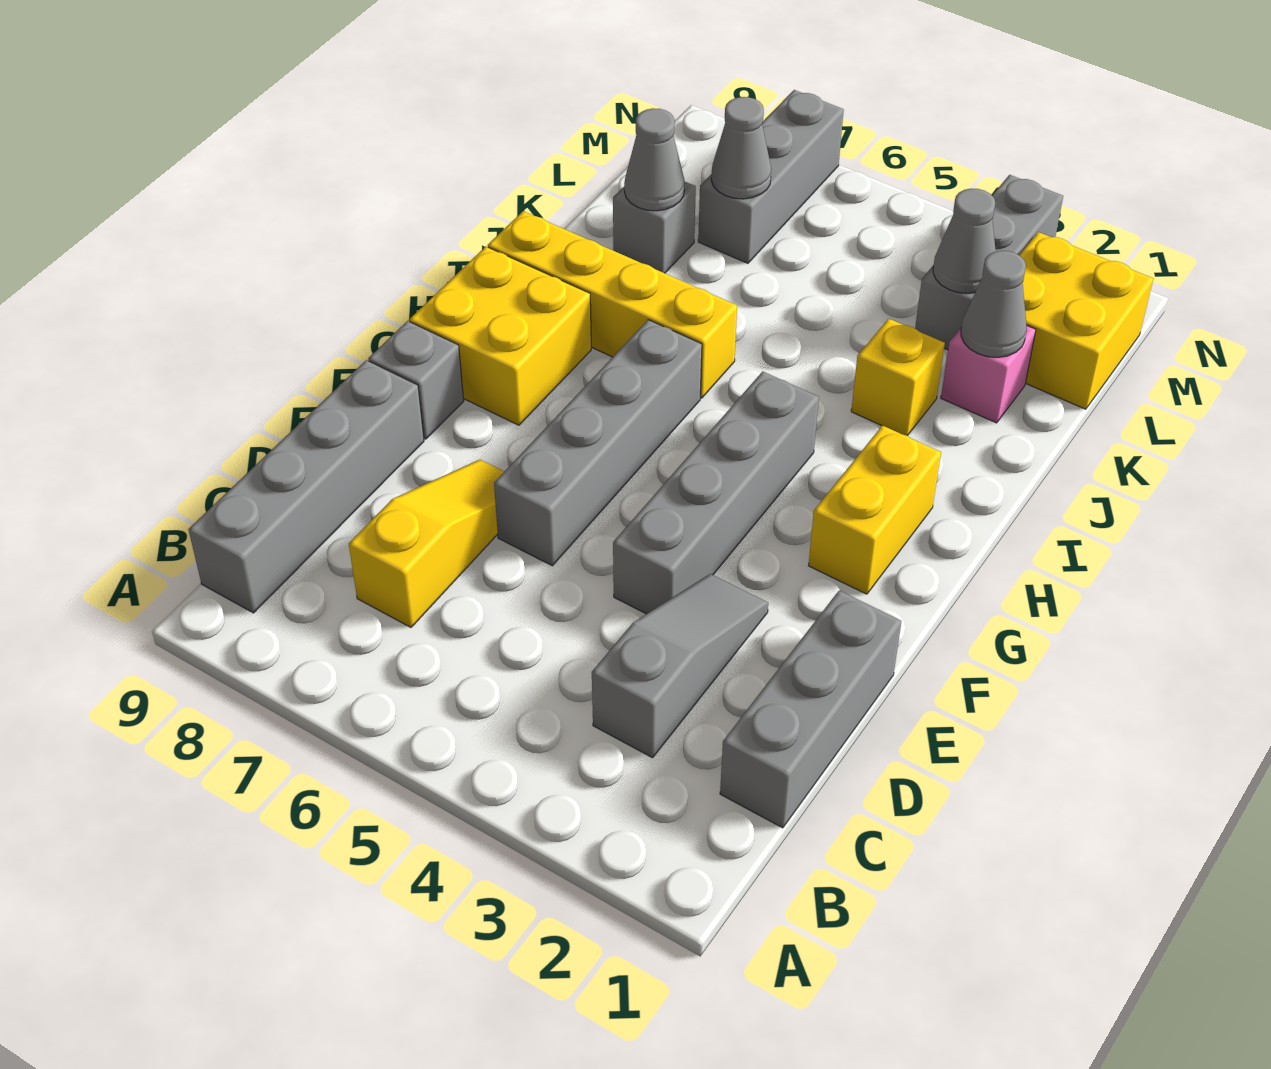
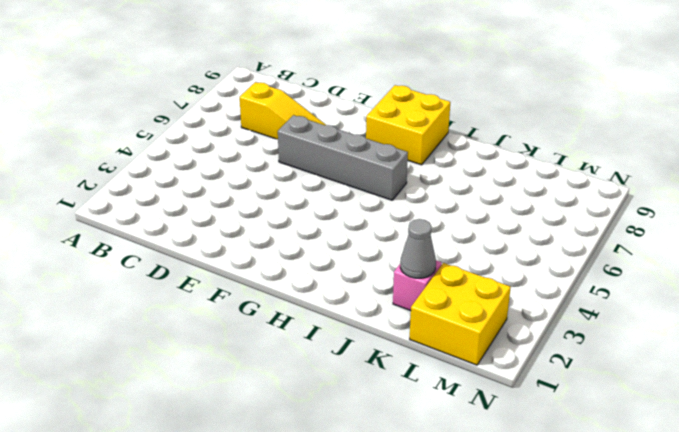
none -> grey brick B9:E9 level 1
none -> grey brick C1:E1 level 1
none -> grey slope C3:E3 level 1 top C

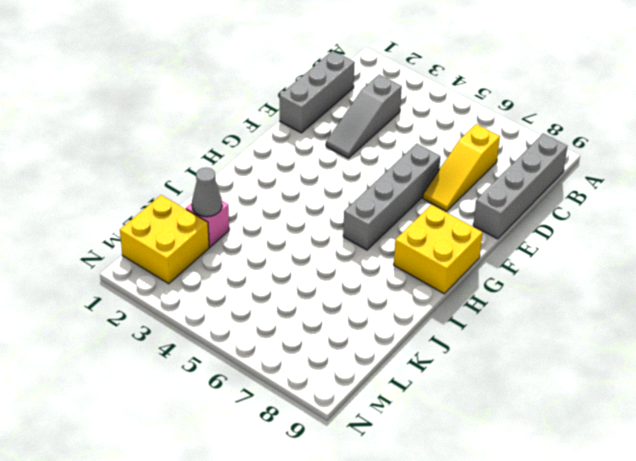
none -> grey brick E4:H4 level 1
none -> grey brick F9 level 1
none -> yellow brick G2:H2 level 1

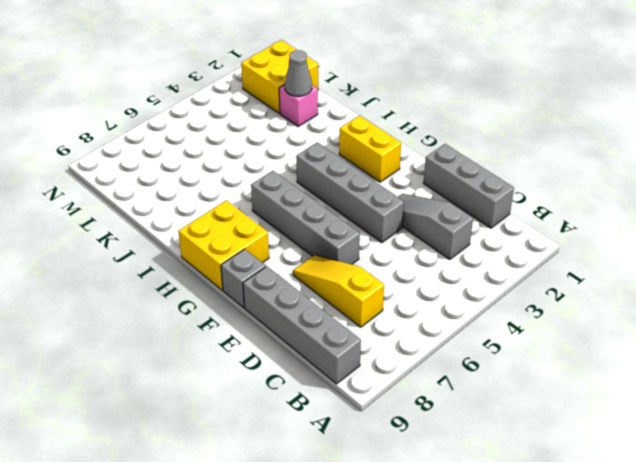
none -> yellow brick I6:I9 level 1
none -> yellow brick J3 level 1
none -> grey brick K8 level 1

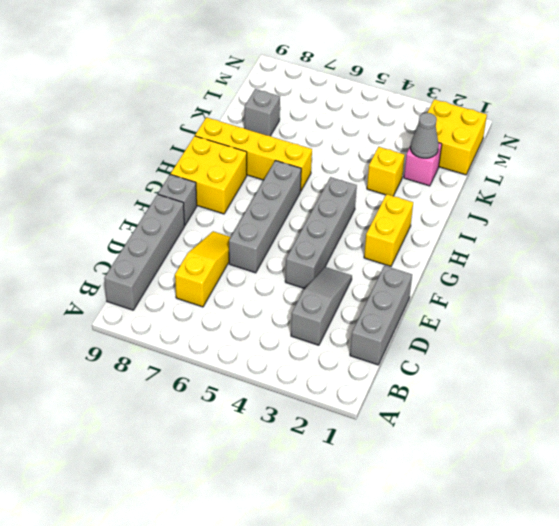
none -> grey brick L3:N3 level 1
none -> grey brick L7:N7 level 1
none -> grey cone K8 level 2

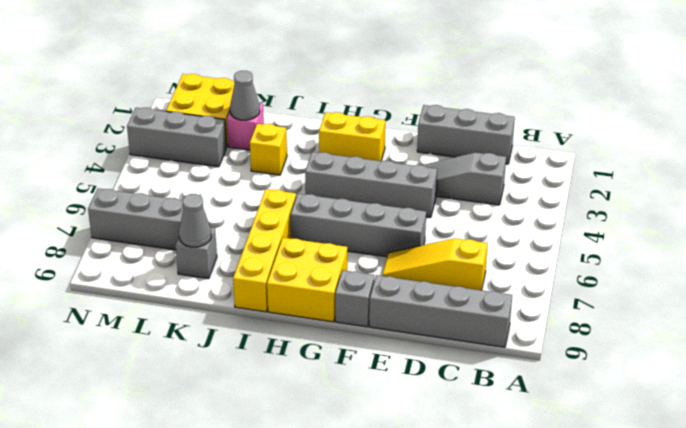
none -> grey cone L3 level 2
none -> grey cone L7 level 2

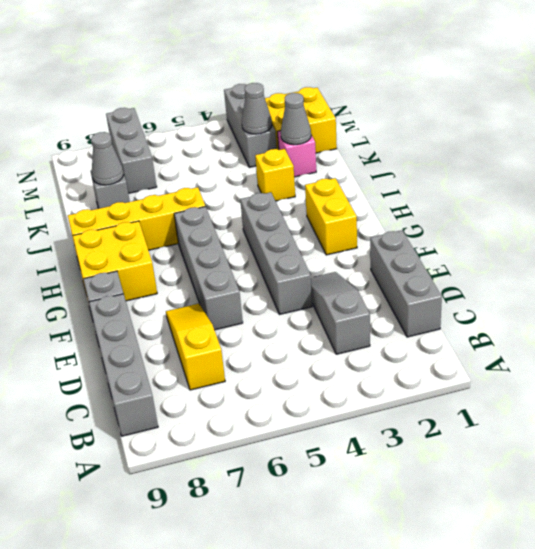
none -> grey cone L7 level 2

